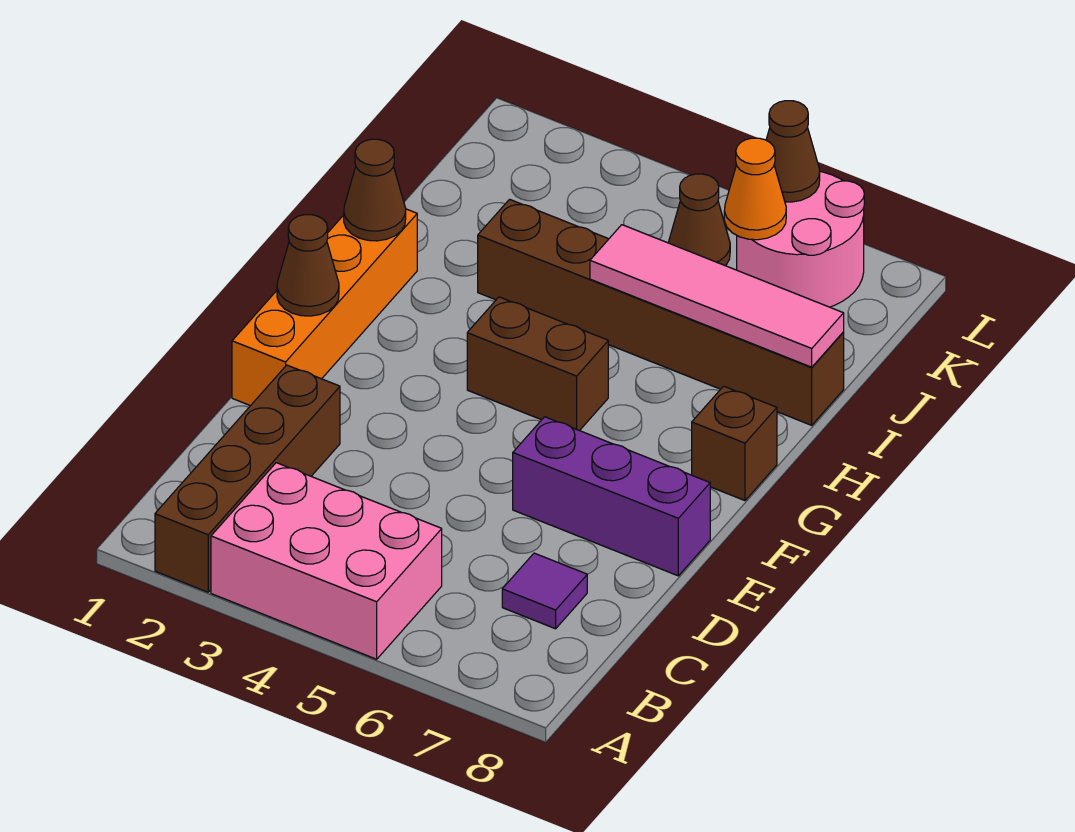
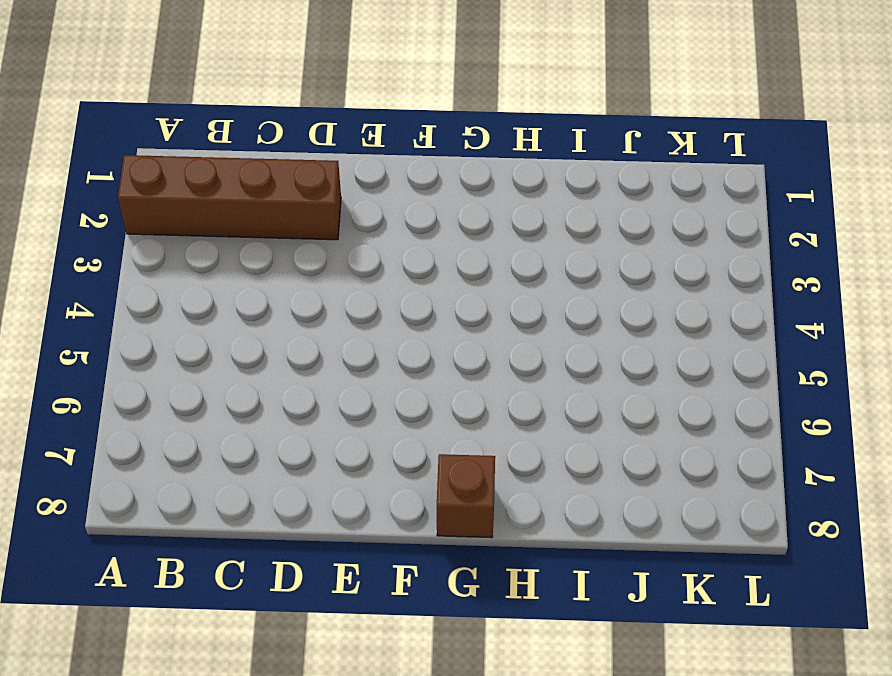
none -> pink brick A3:B5 level 1
none -> purple tile C7 level 1
none -> orange brick E1:H1 level 1

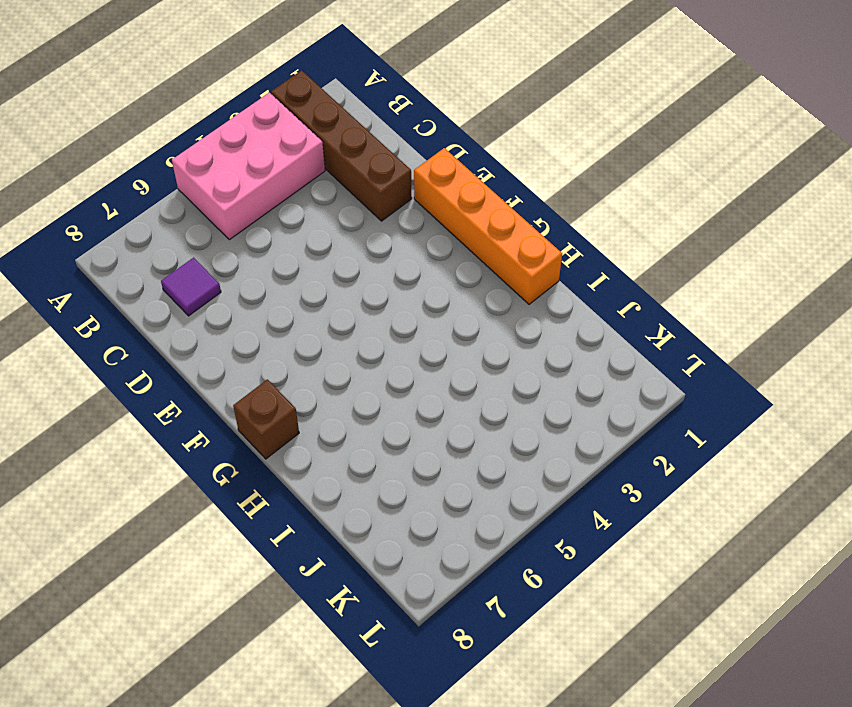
none -> purple brick E6:E8 level 1
none -> brown brick G4:G5 level 1
none -> brown brick I3:I8 level 1

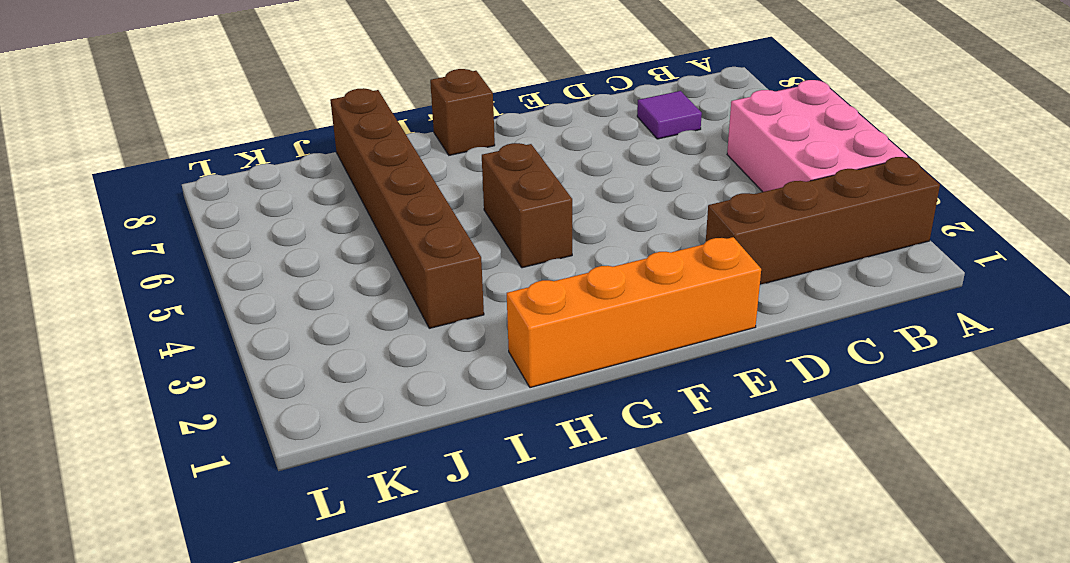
none -> purple brick E6:E8 level 1
none -> brown cone K5 level 1
none -> pink round brick K6:L7 level 1

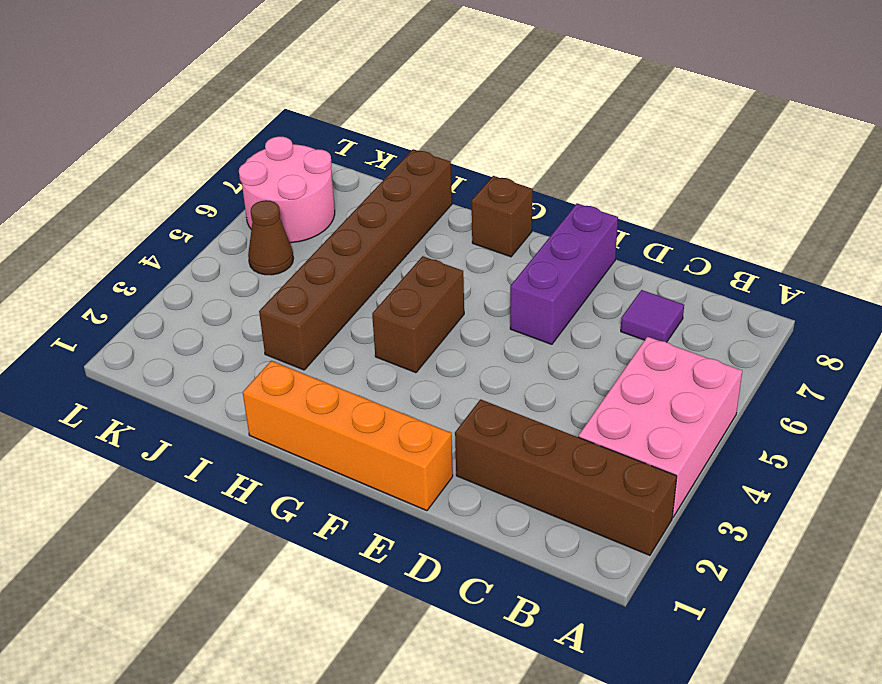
none -> brown cone F1 level 2
none -> brown cone H1 level 2
none -> pink tile I5:I8 level 2

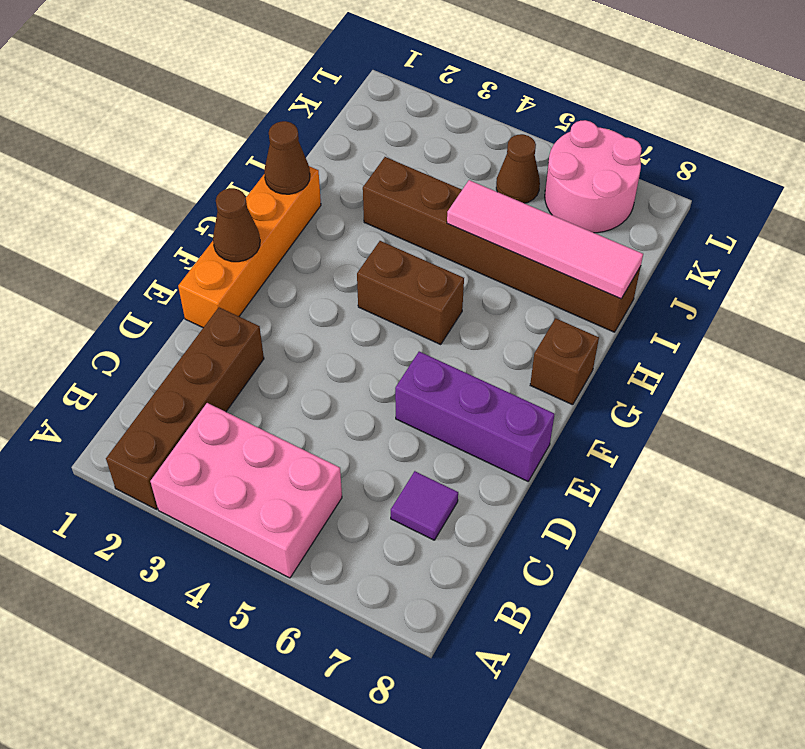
none -> orange cone K6 level 2
none -> brown cone L6 level 2

